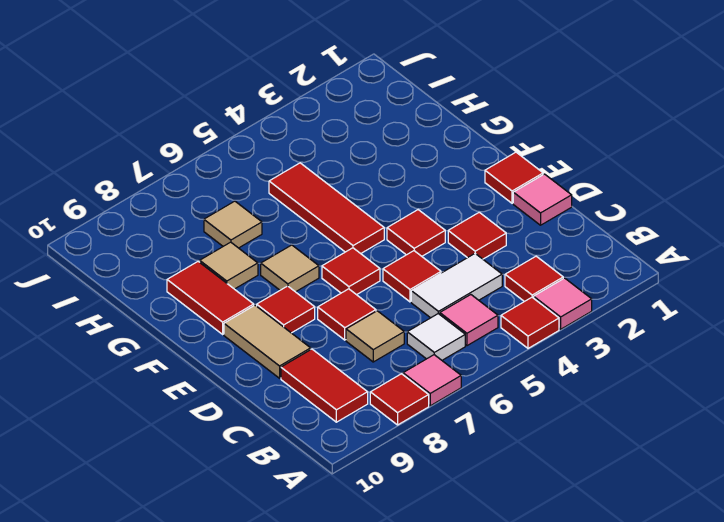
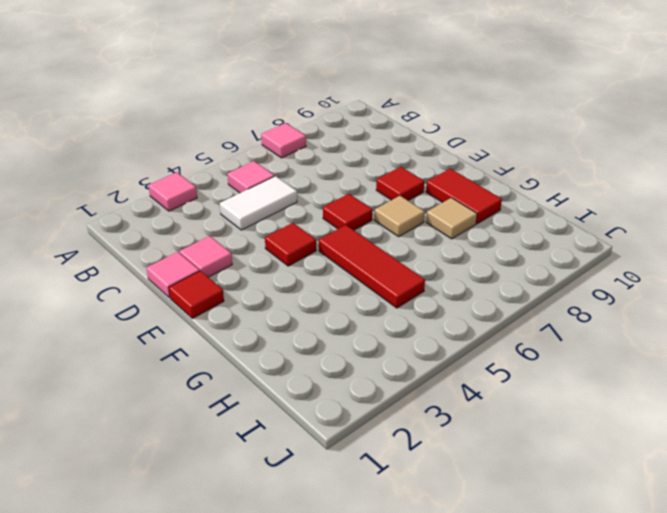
pink tile D2 level 1 -> none
none -> red tile A4 level 1
none -> red tile A8 level 1
none -> red tile B3 level 1

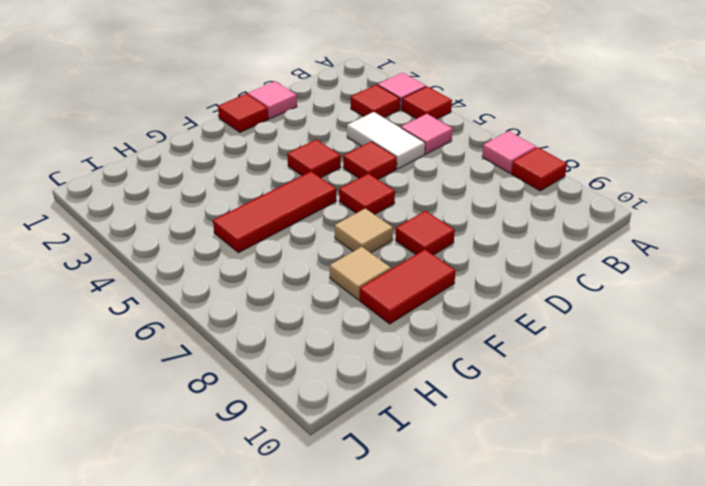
none -> white tile B6 level 1
none -> red tile B9:C9 level 1
none -> tan tile C7 level 1

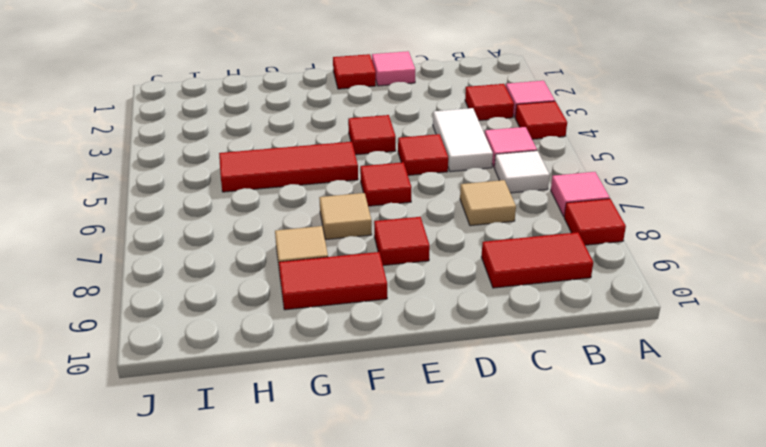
none -> red tile D3 level 1
none -> red tile D7 level 1
none -> tan tile D9:E9 level 1

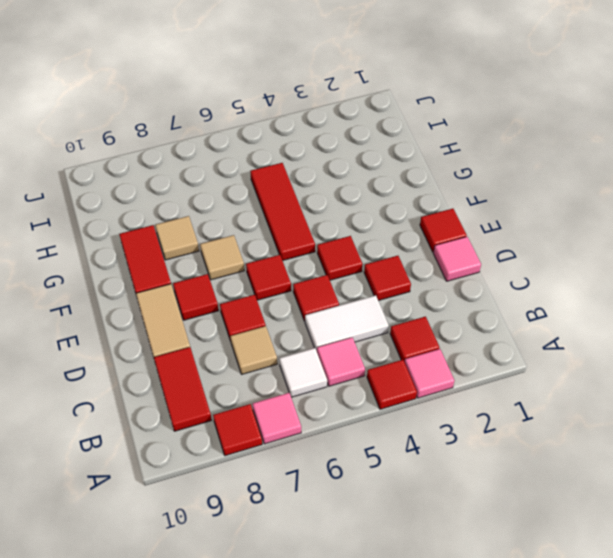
none -> tan tile H7 level 1

